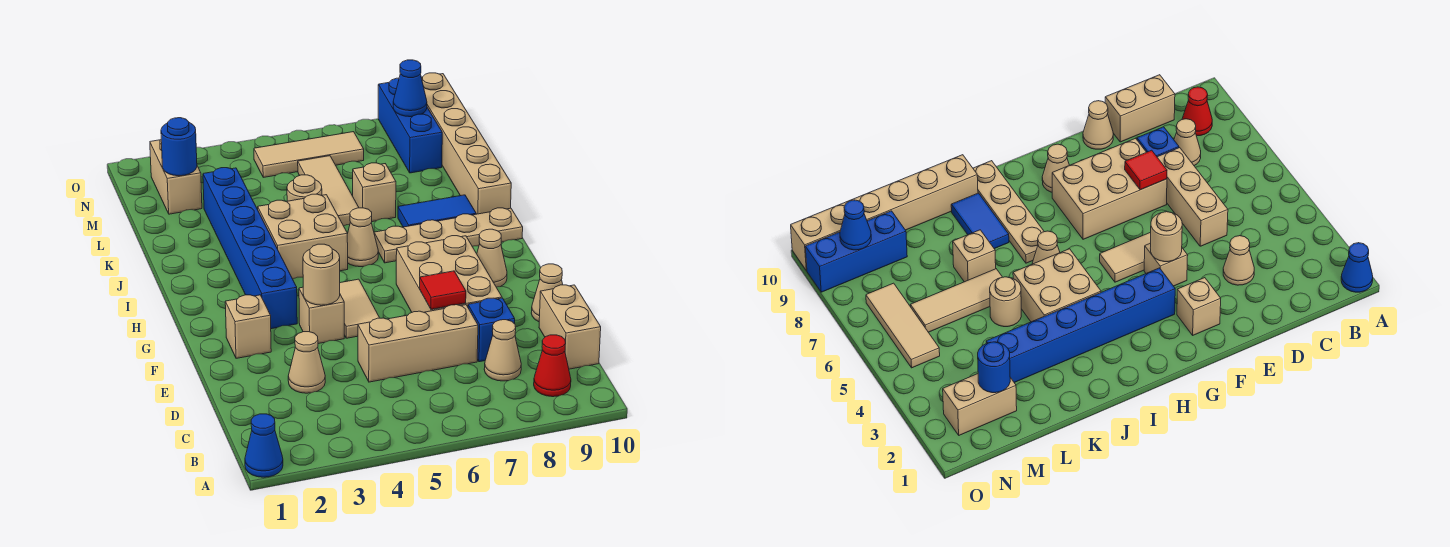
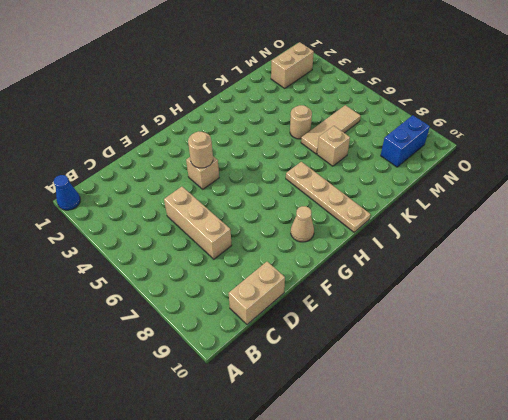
blue brick M9:N9 level 1 -> blue brick M9:O9 level 1
none -> red cone B9 level 1
none -> tan cone C8 level 1
none -> tan cone D3 level 1

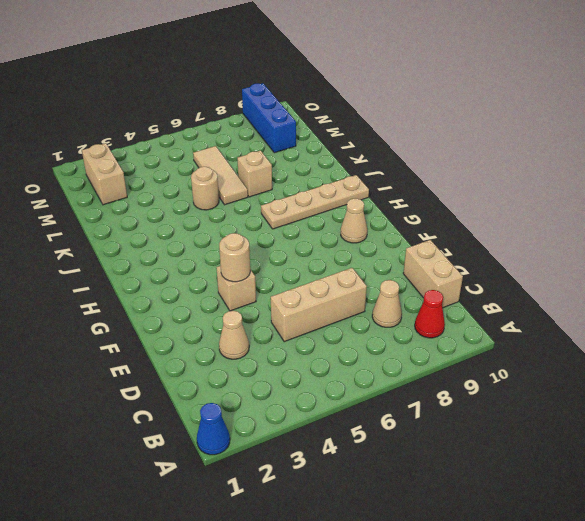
none -> blue brick D8 level 1
none -> tan brick E7:G8 level 1
none -> tan cone E10 level 1

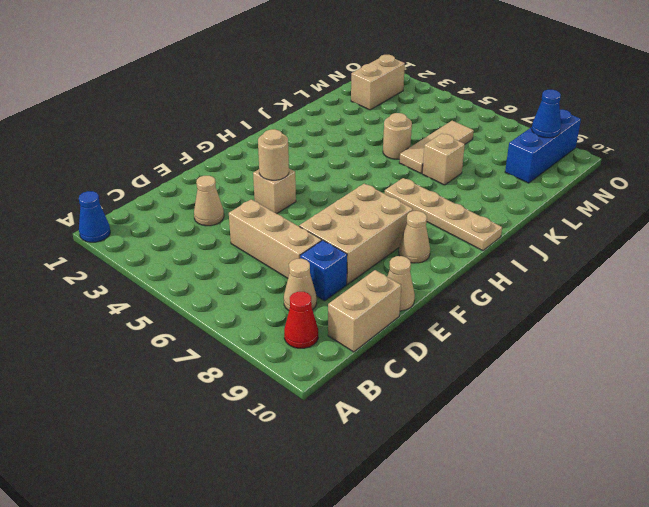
none -> tan brick F2 level 1
none -> tan tile F5:G5 level 1
none -> blue brick G3:L3 level 1

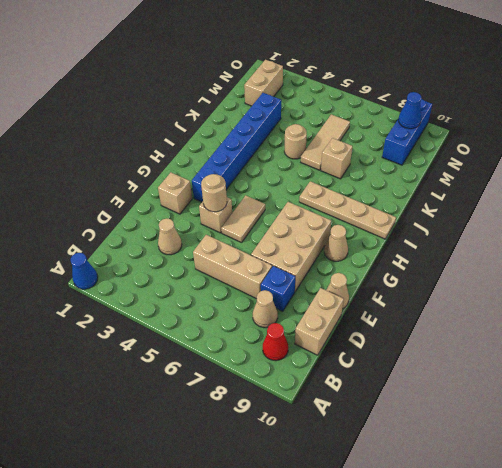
none -> tan brick I4:J5 level 1
none -> tan cone I6 level 1
none -> blue tile J8:J9 level 1

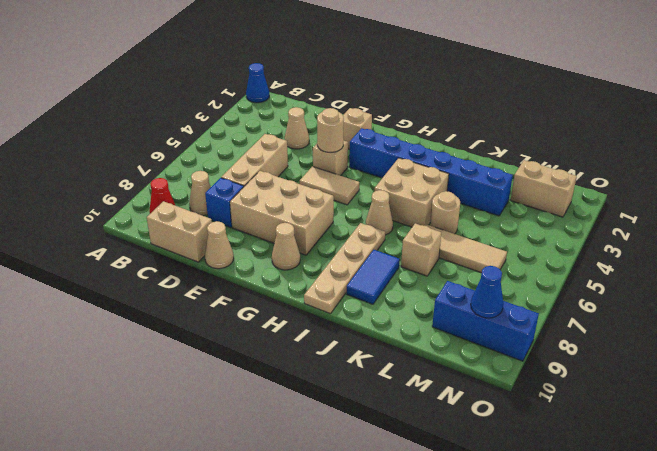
none -> tan brick J10:O10 level 1
none -> tan tile N5:N7 level 1
none -> red tile E7 level 2

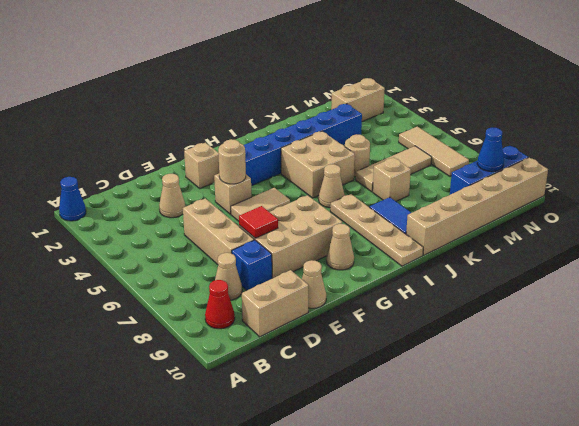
none -> blue round brick M2 level 2

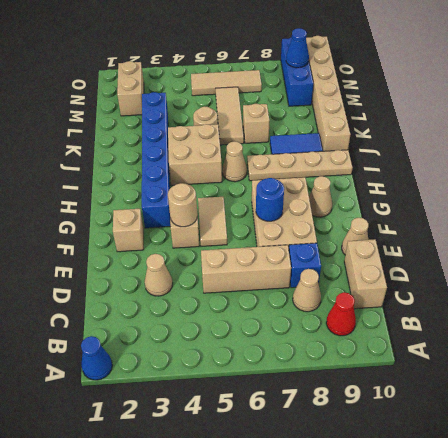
blue round brick F7 level 2 -> blue round brick M2 level 2
none -> red tile E7 level 2

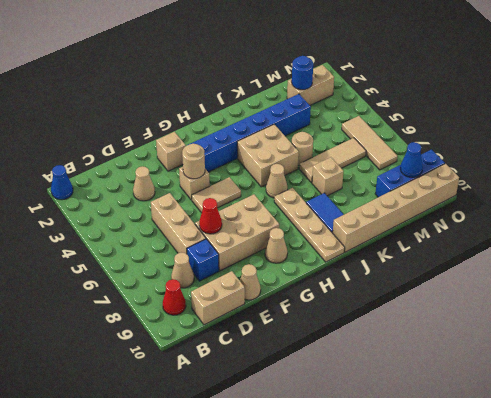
red cone E7 level 2 -> red tile E7 level 2

